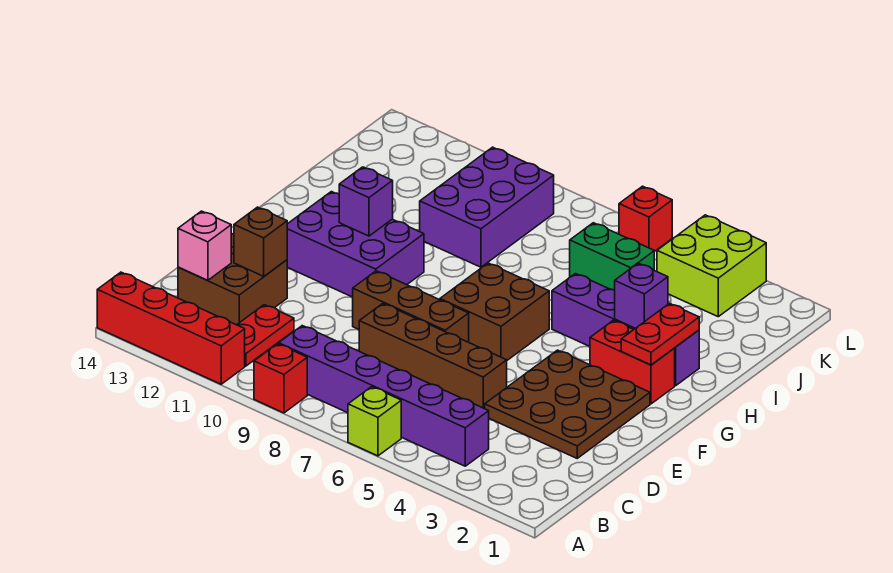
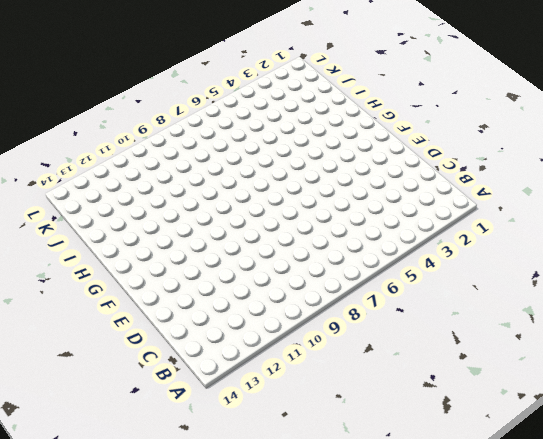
none -> lime brick A6 level 1
none -> red brick A9 level 1
none -> red brick A11:A14 level 1

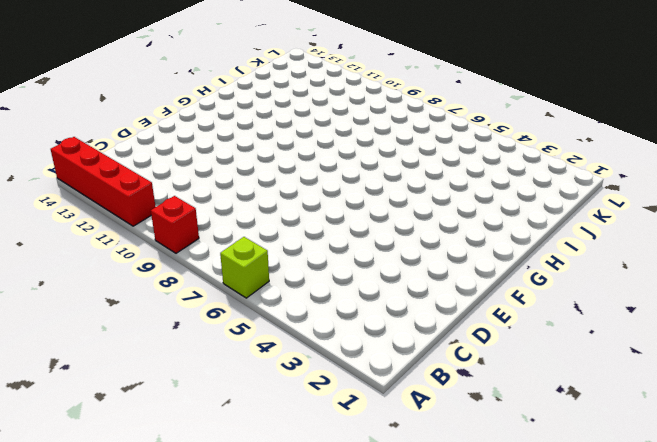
none -> purple brick B4:B9 level 1
none -> red plate B11:C11 level 1
none -> brown brick C12:D13 level 1

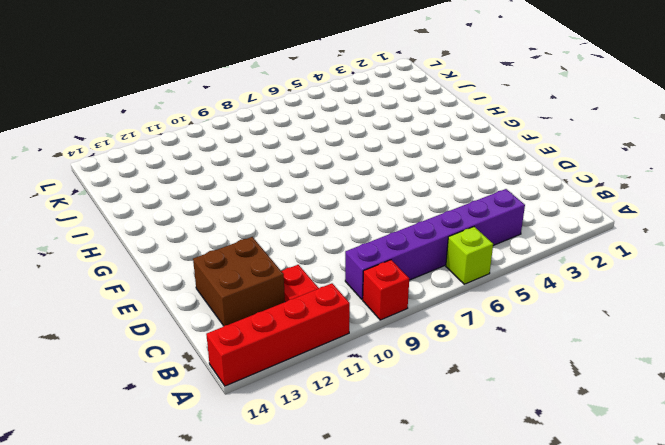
none -> brown plate D2:F4 level 1
none -> brown brick D5:D8 level 1
none -> brown brick E7:E9 level 1

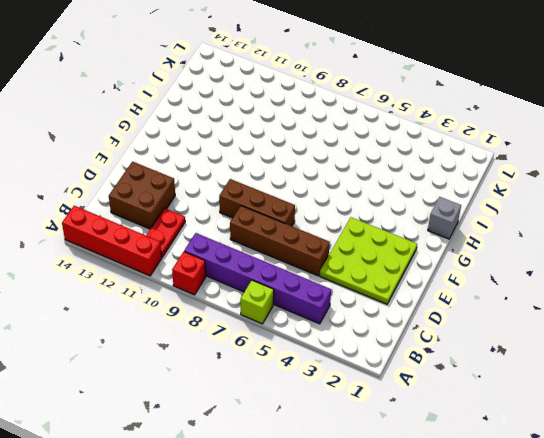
lime plate D2:F4 level 1 -> brown plate D2:F4 level 1
grey brick H1 level 1 -> none
none -> brown brick F6:G7 level 1
none -> purple brick F10:G12 level 1
none -> red brick G2:G3 level 1

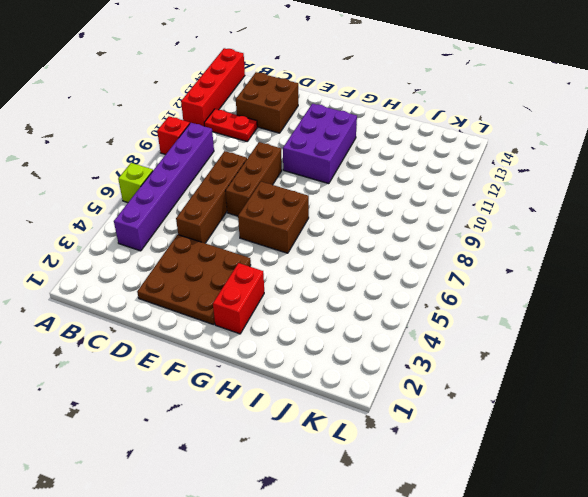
none -> purple brick H2:H5 level 1
none -> purple brick I9:K10 level 1
none -> green brick J5:J6 level 1

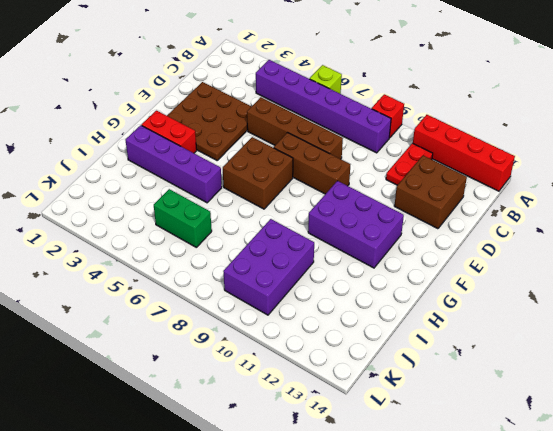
none -> lime brick K3:L4 level 1
none -> red brick L6 level 1
none -> pink brick C13 level 2

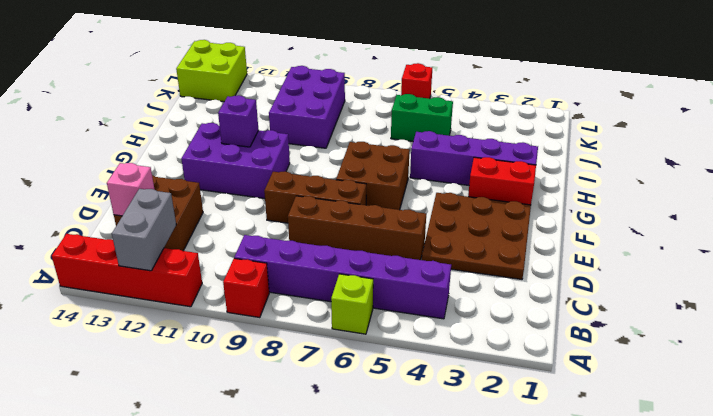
grey brick A12:B12 level 2 -> none
lime brick K13:L14 level 1 -> lime brick K3:L4 level 1
none -> red plate B11:C11 level 1
none -> brown brick D12 level 2
none -> red plate G2:H2 level 2

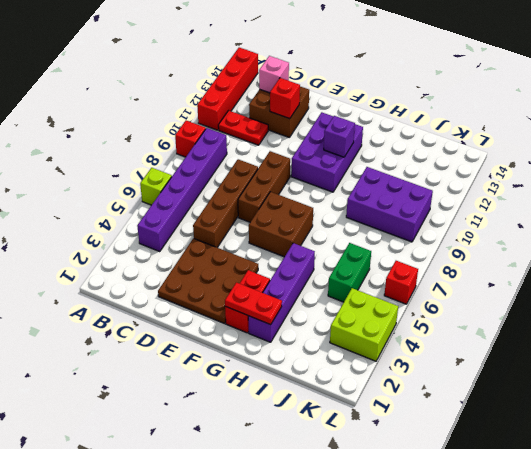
red brick D12 level 2 -> brown brick D12 level 2
none -> purple brick H3 level 2

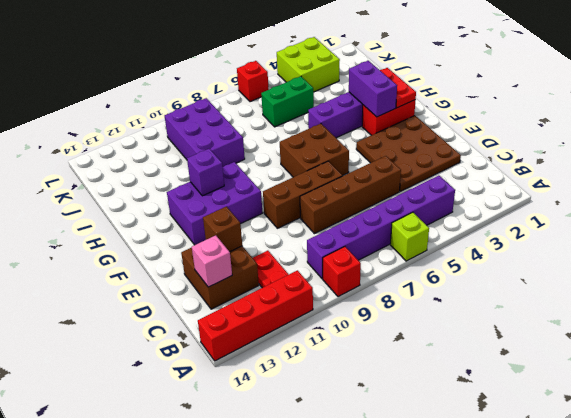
purple brick G3:H3 level 2 -> purple brick H3 level 2

